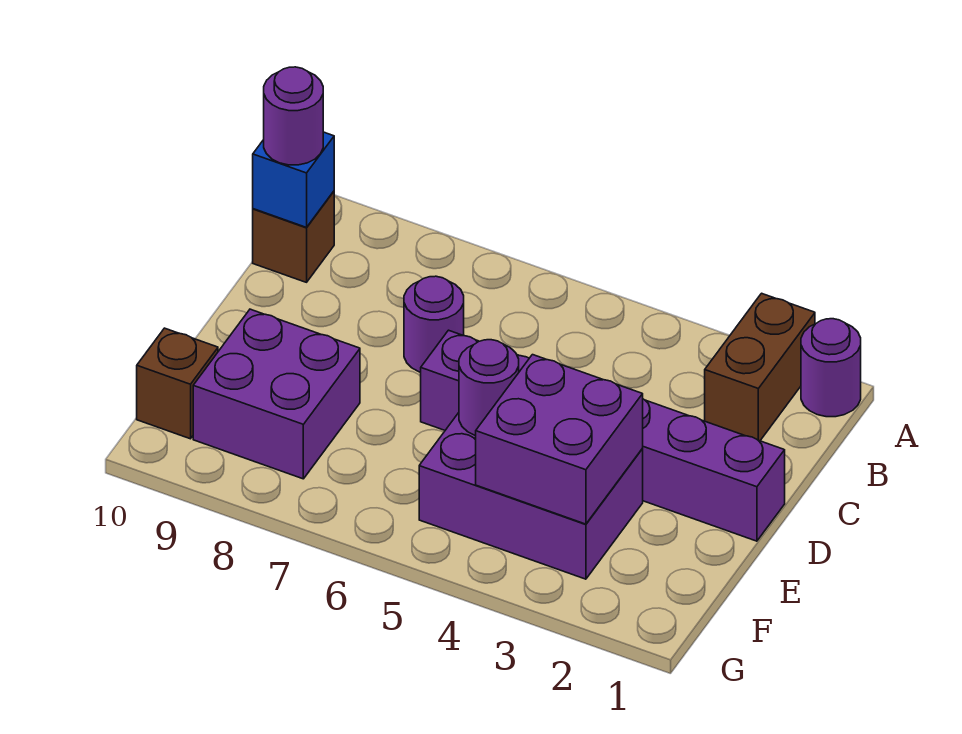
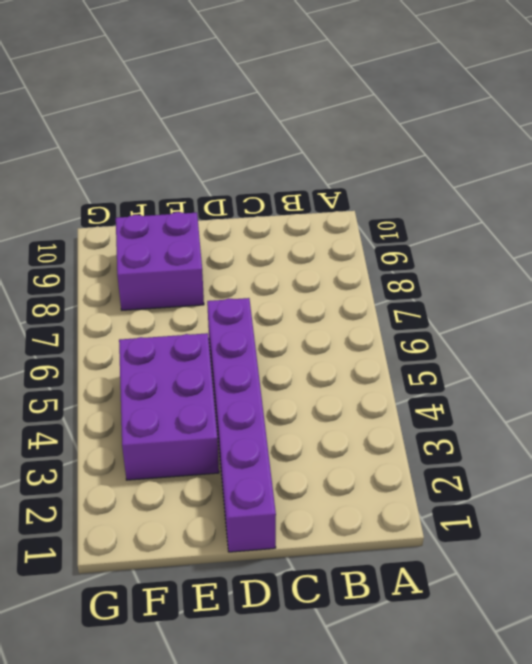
none -> purple round brick A1 level 1
none -> brown brick A2:B2 level 1
none -> brown brick B10 level 1

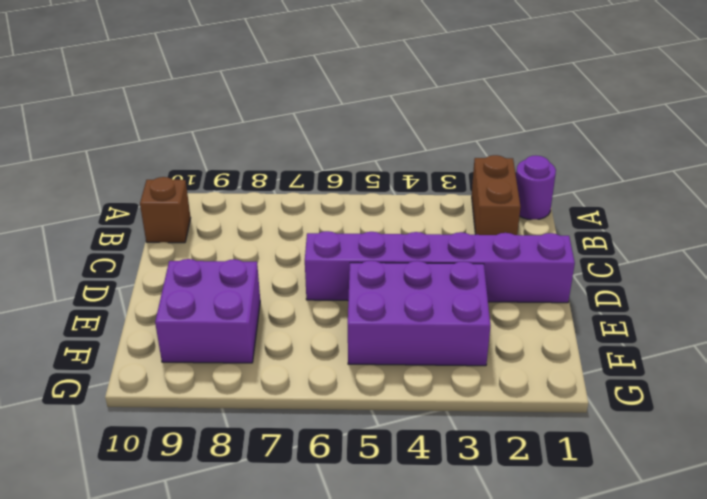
none -> purple round brick C7 level 1
none -> brown brick F10 level 1
none -> blue brick B10 level 2

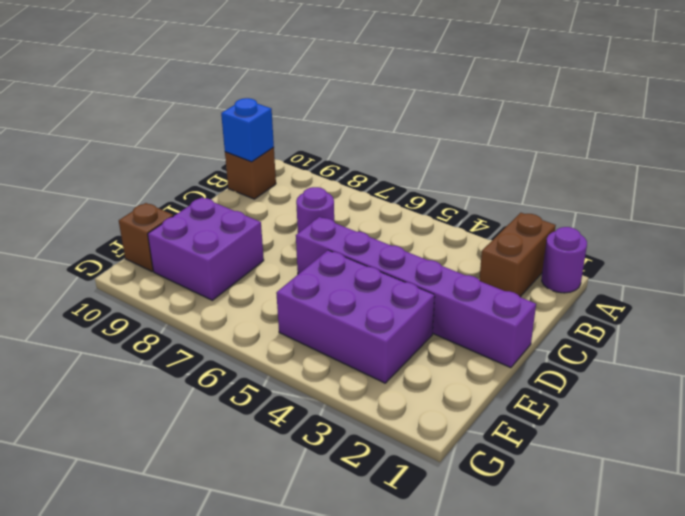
none -> purple brick E3:F4 level 2
none -> purple round brick E5 level 2
none -> purple round brick B10 level 3

